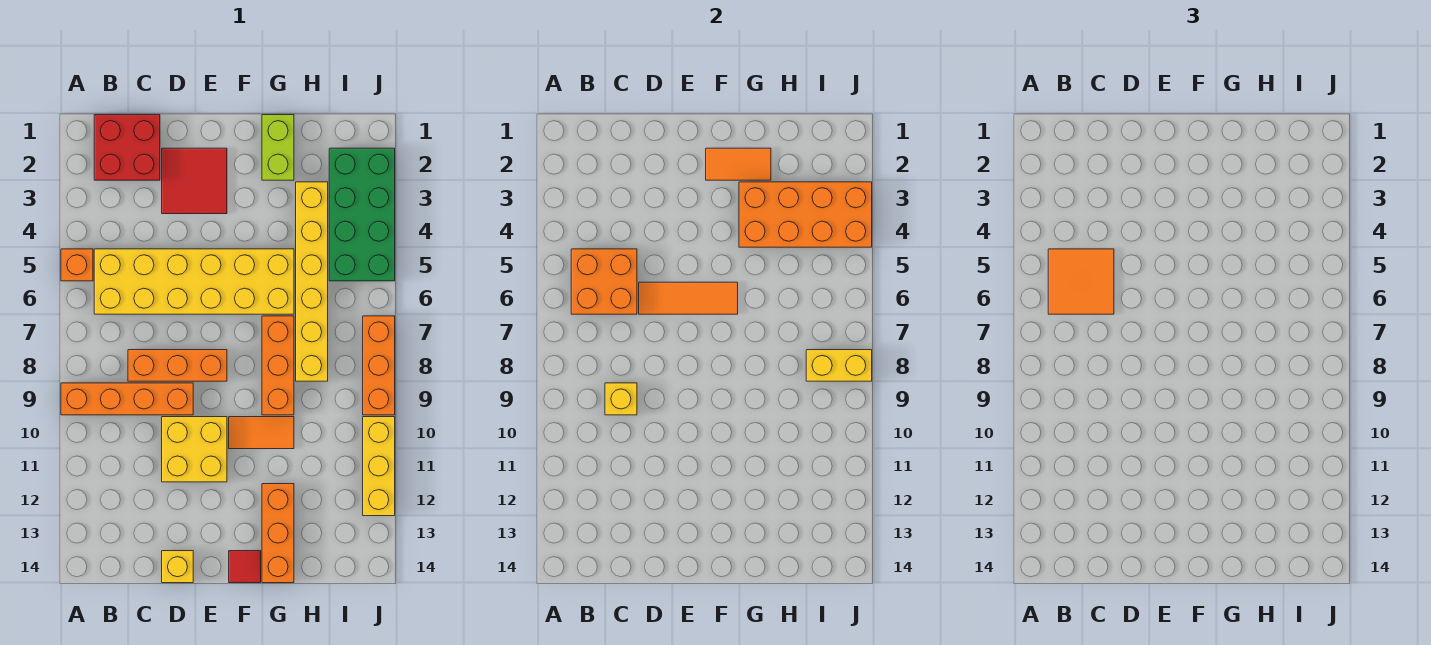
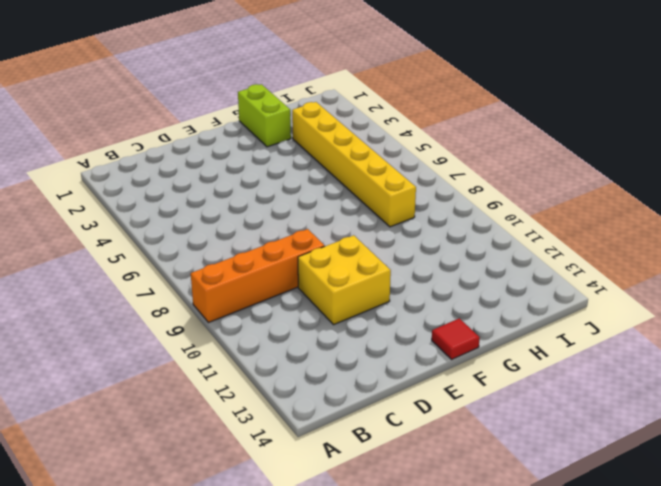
none -> orange brick A5 level 1
none -> red brick B1:C2 level 1
none -> yellow brick B5:G6 level 1

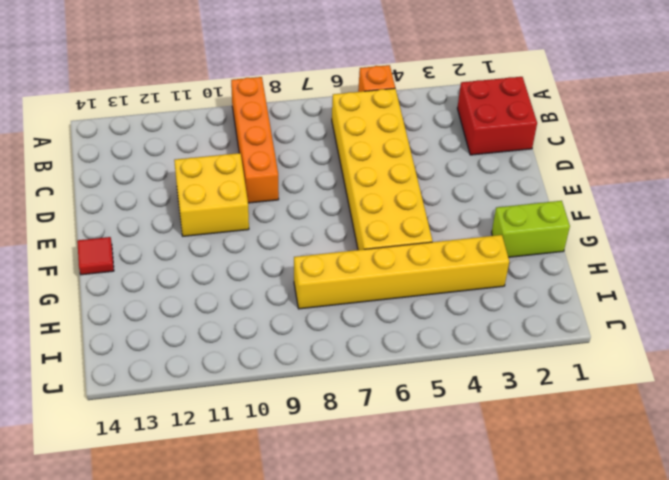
none -> orange brick C8:E8 level 1
none -> red tile D2:E3 level 1
none -> yellow brick D14 level 1

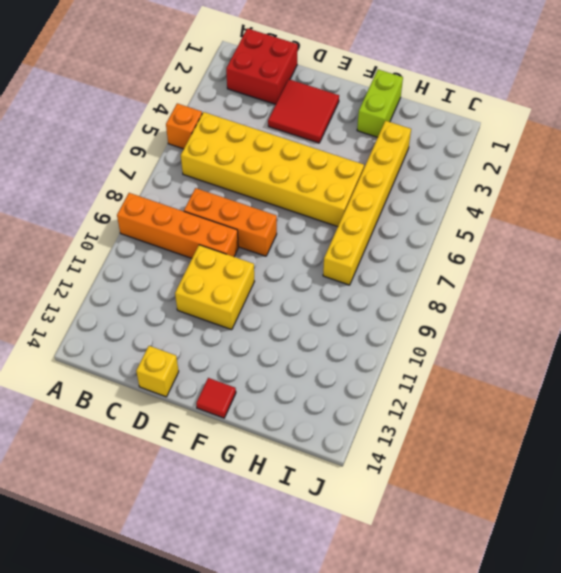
none -> orange tile F10:G10 level 1
none -> orange brick G7:G9 level 1
none -> orange brick G12:G14 level 1

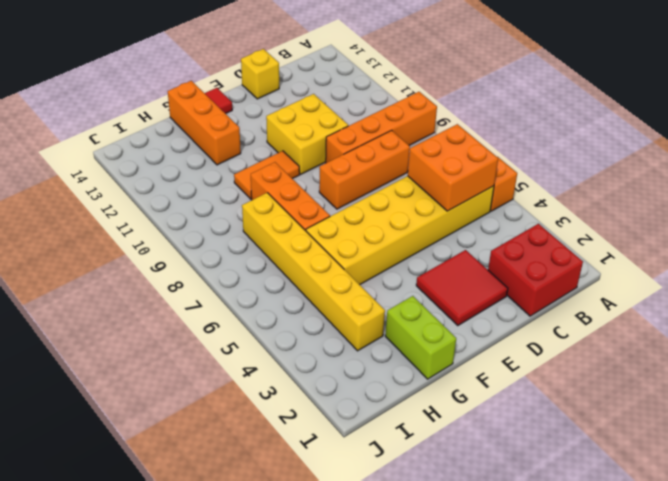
none -> green brick I2:J5 level 1
none -> orange brick J7:J9 level 1
none -> yellow brick J10:J12 level 1

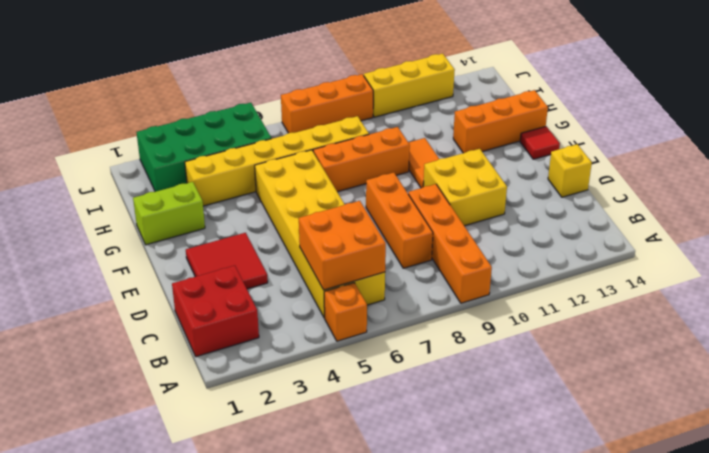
none -> yellow brick C9 level 2
none -> orange tile D6:F6 level 2
none -> orange tile F2:G2 level 2

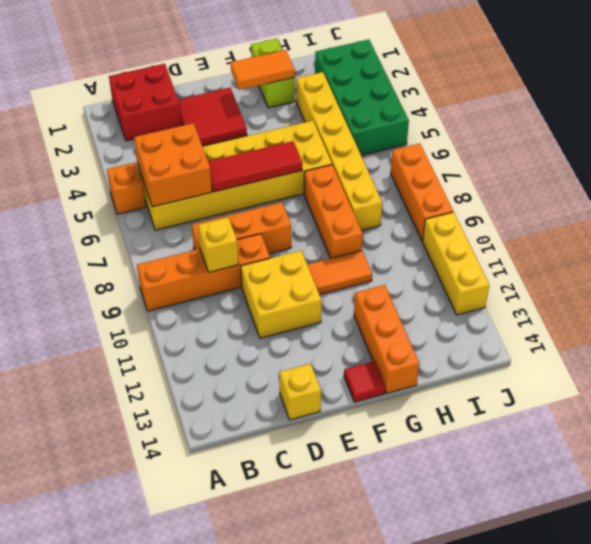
red tile D6:F6 level 2 -> orange tile D6:F6 level 2
none -> orange brick G3:J4 level 2
none -> yellow brick I8:J8 level 2
none -> orange tile B5:C6 level 3

